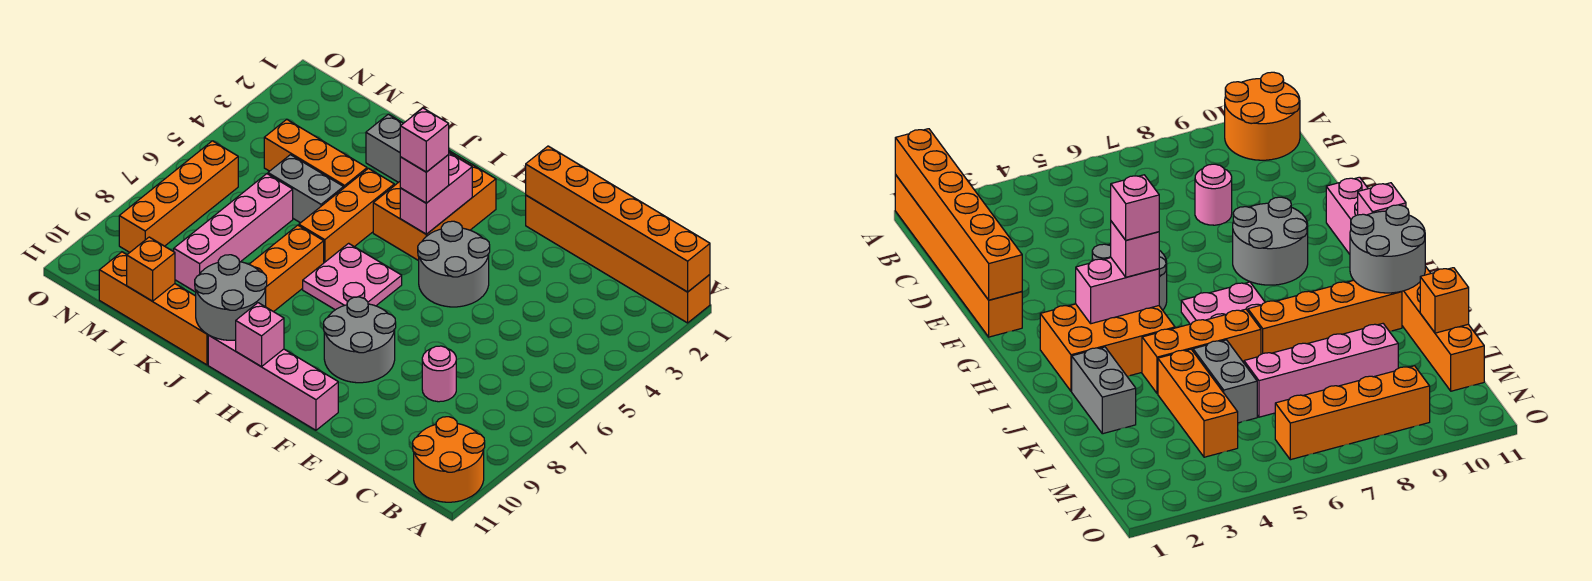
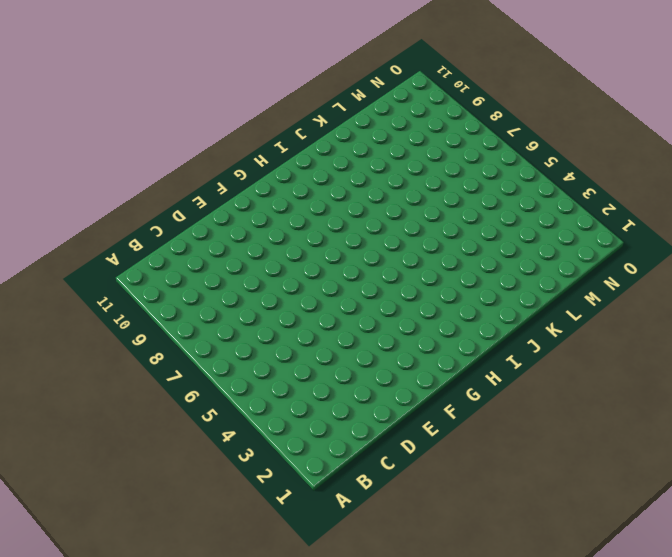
none -> orange brick A1:F1 level 1
none -> orange round brick A10:B11 level 1
none -> pink round brick D8 level 1

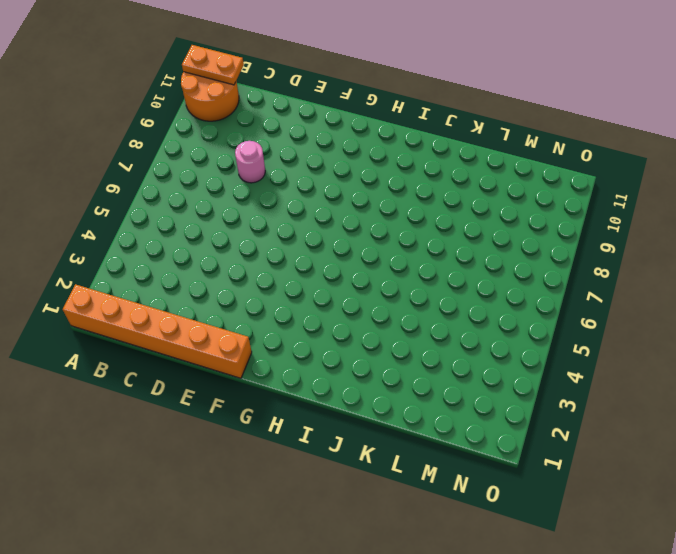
orange plate A11:B11 level 2 -> none
none -> grey round brick F4:G5 level 1
none -> grey round brick F8:G9 level 1
none -> pink brick F11:I11 level 1

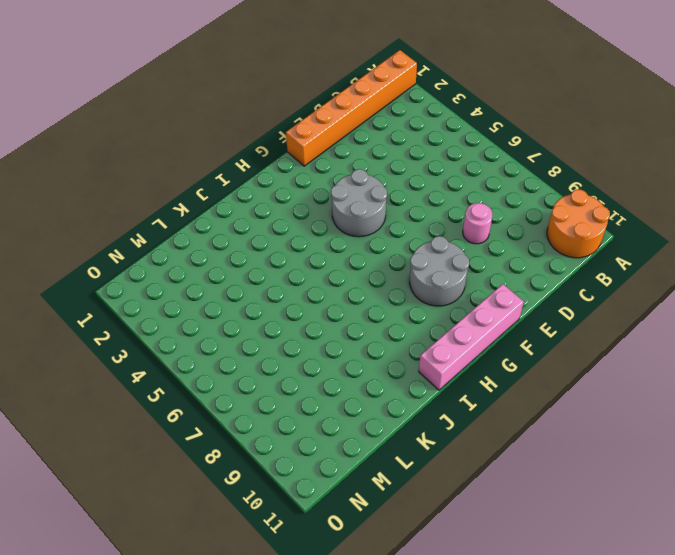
none -> orange brick H2:I4 level 1
none -> pink plate H6:I7 level 1
none -> grey brick J2:K2 level 1

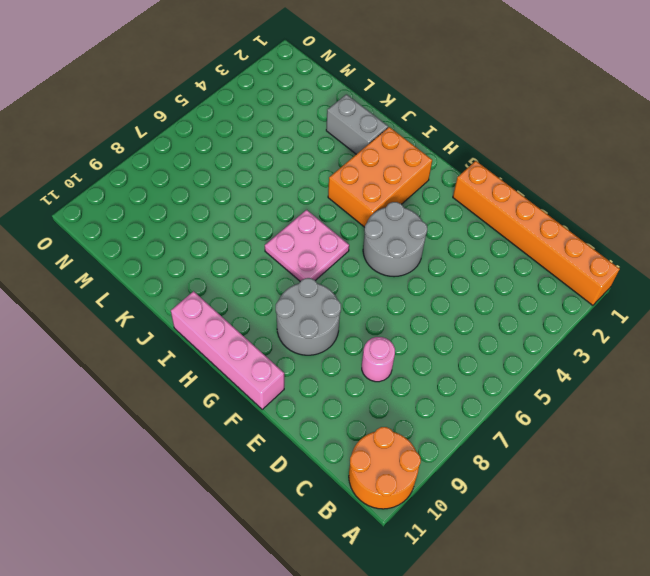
none -> orange brick J4:J6 level 1
none -> orange brick J7:J10 level 1
none -> orange brick J11:M11 level 1

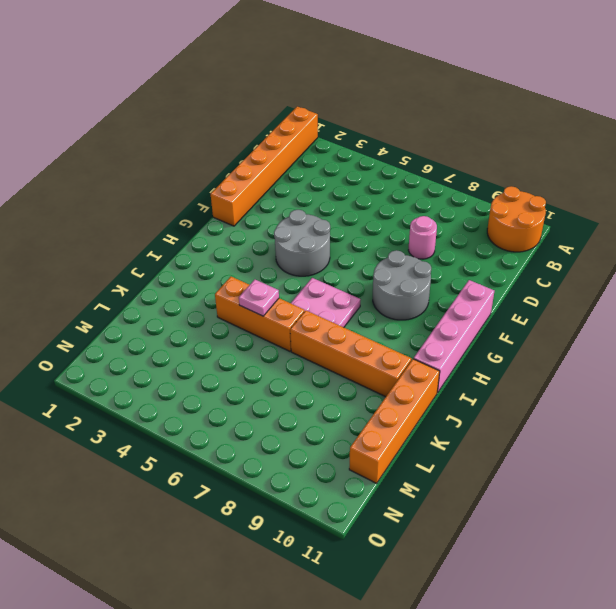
pink plate J5 level 2 -> none
none -> orange brick H2:I4 level 1
none -> grey brick J2:K2 level 1
none -> orange brick K4:M4 level 1

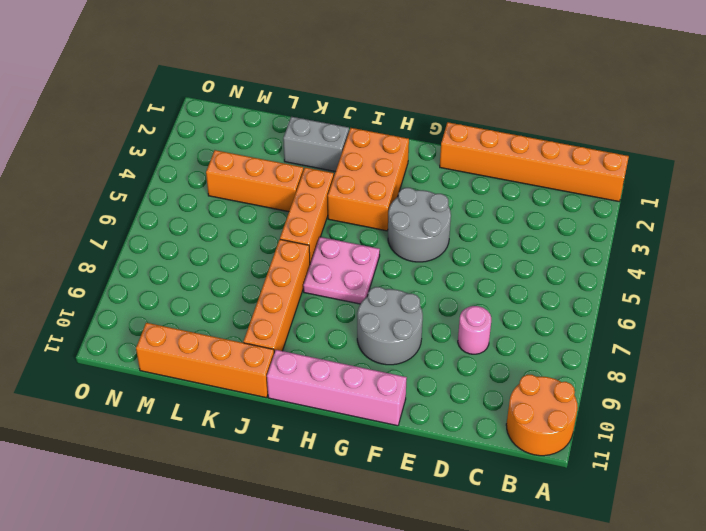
none -> grey brick K5:L5 level 1
none -> pink brick L6:L9 level 1
none -> orange brick N6:N9 level 1

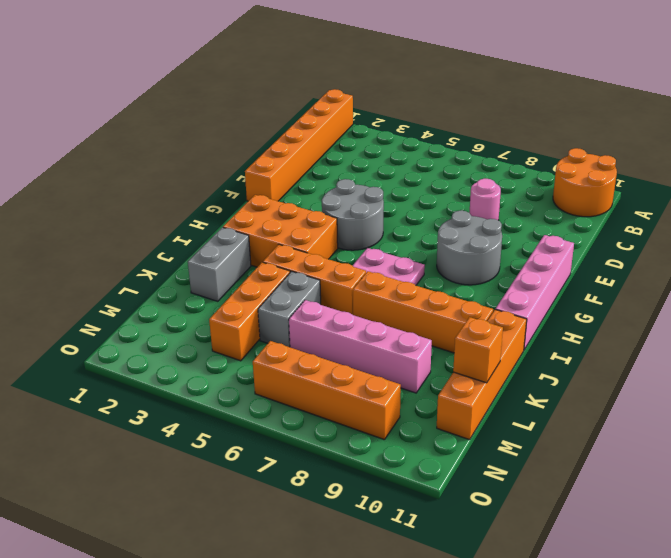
none -> orange brick A1:F1 level 2
none -> pink brick H3:H4 level 2
none -> pink brick H11 level 2

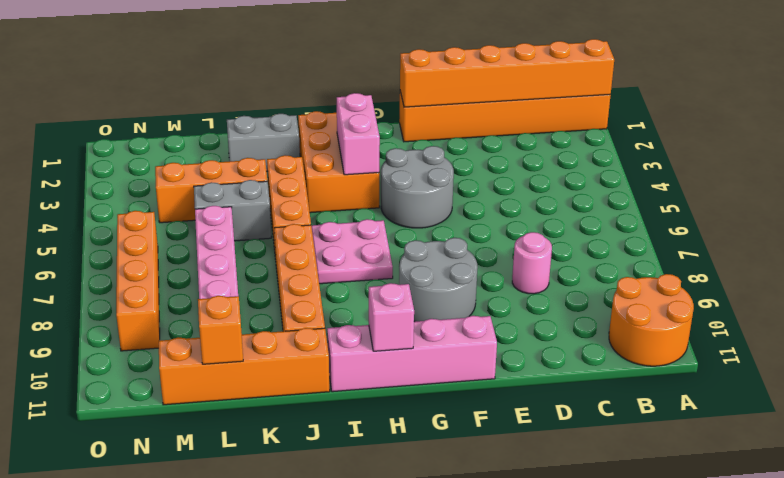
none -> grey round brick I10:J11 level 2
none -> pink brick H4 level 3
none -> pink brick H4 level 4

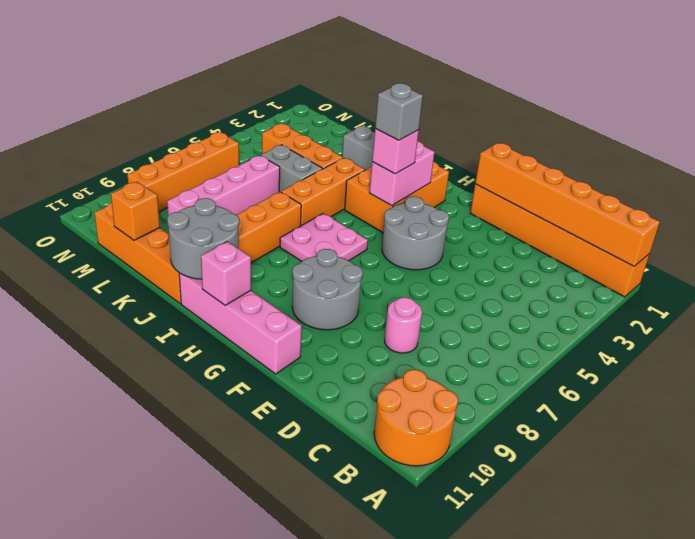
grey brick H4 level 4 -> pink brick H4 level 4

